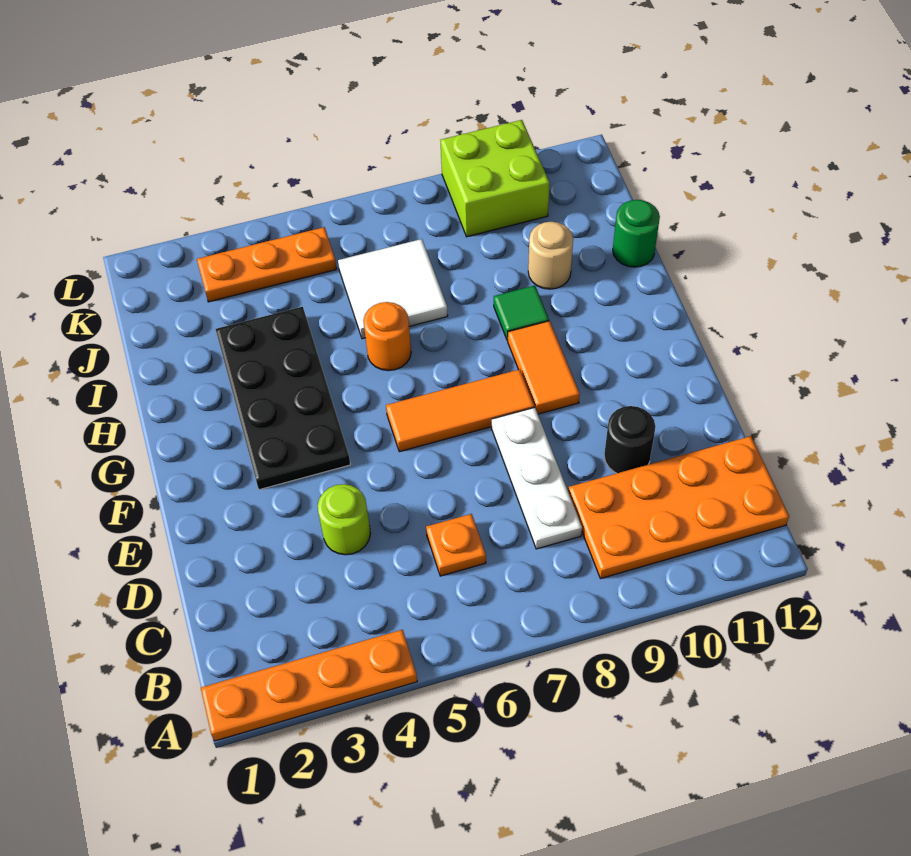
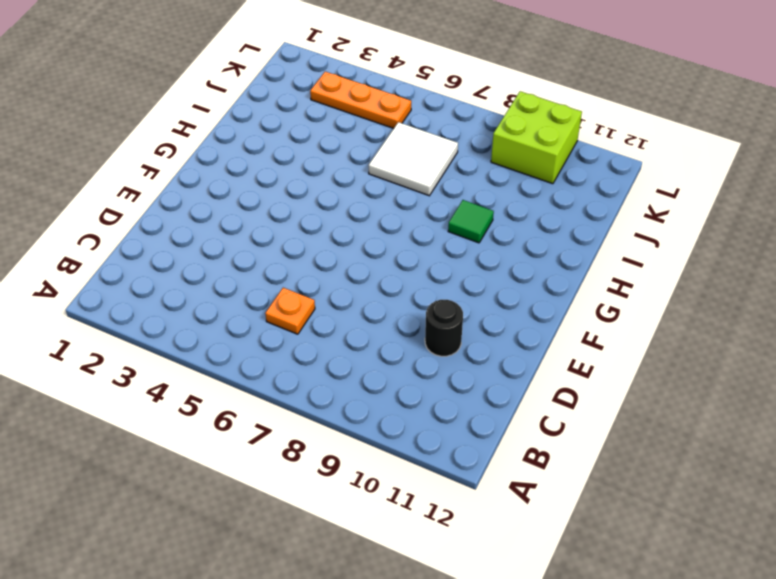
none -> orange plate A1:A4 level 1
none -> orange plate B9:C12 level 1
none -> white plate C8:E8 level 1

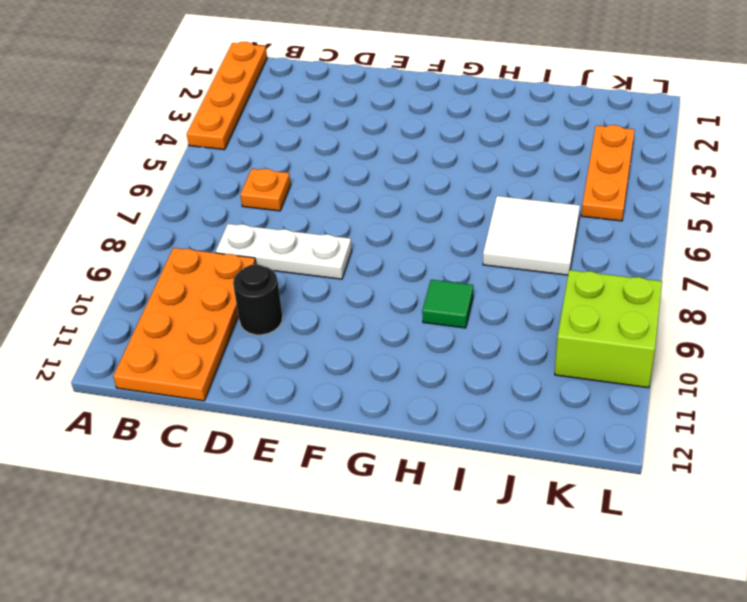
none -> lime round brick D4 level 1
none -> black plate F3:I4 level 1
none -> orange tile F6:F8 level 1

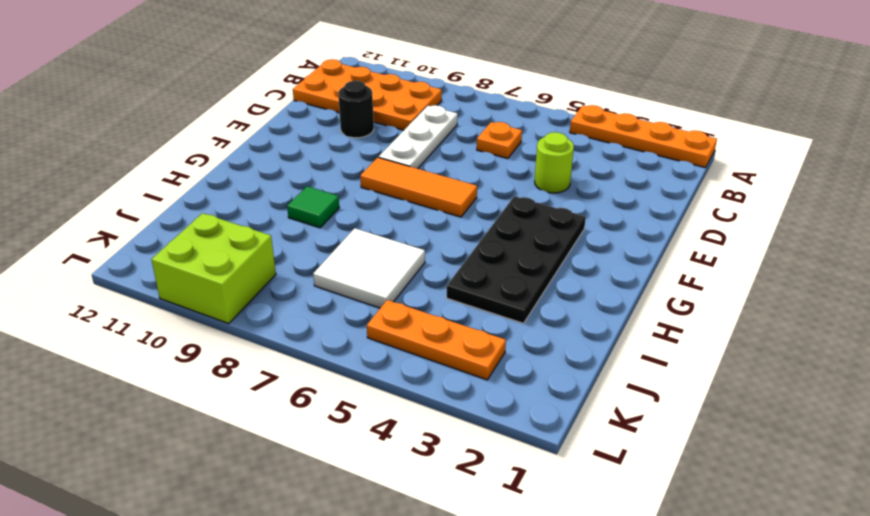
none -> orange tile F9:G9 level 1
none -> orange round brick H6 level 1
none -> tan round brick I10 level 1

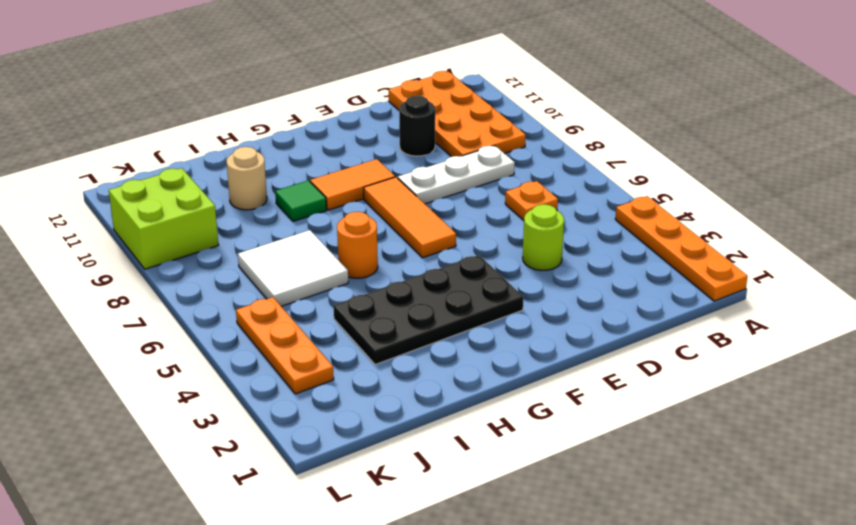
none -> green round brick I12 level 1

